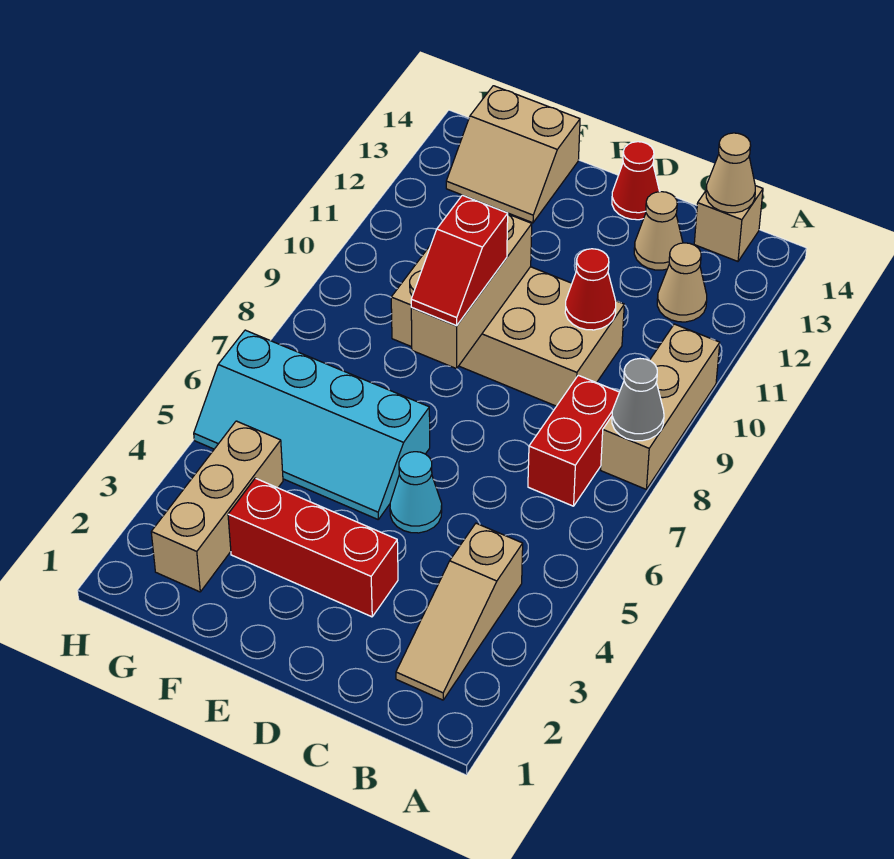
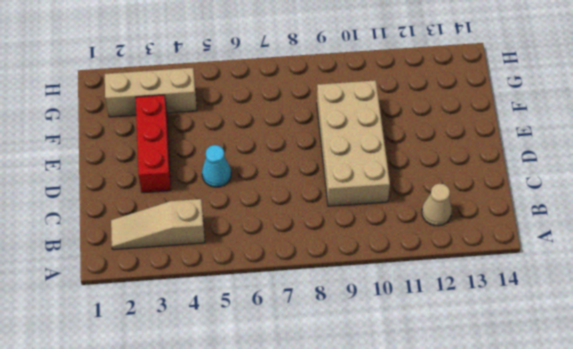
none -> tan brick A8:A10 level 1
none -> red brick B7:B8 level 1
none -> tan brick B14 level 1

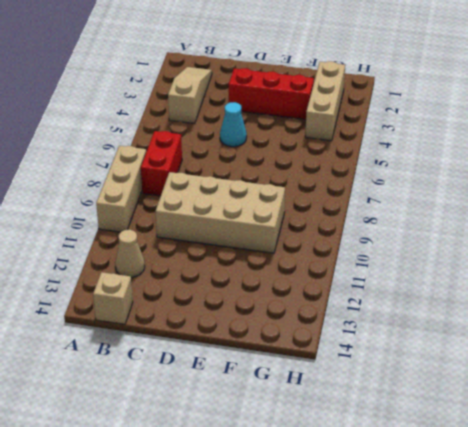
none -> tan cone C13 level 1
none -> red cone D14 level 1
none -> cyan slope E5:H6 level 1 top 6

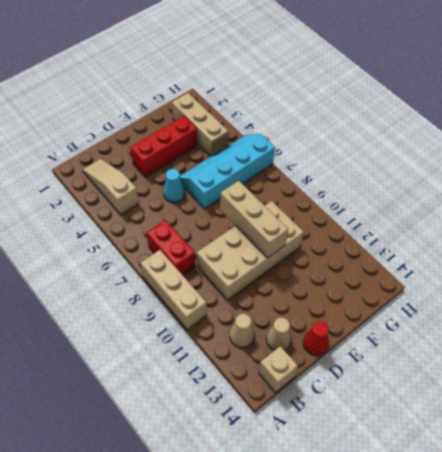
none -> tan slope F13:G14 level 1 top 14
none -> grey cone A8 level 2
none -> tan cone B14 level 2

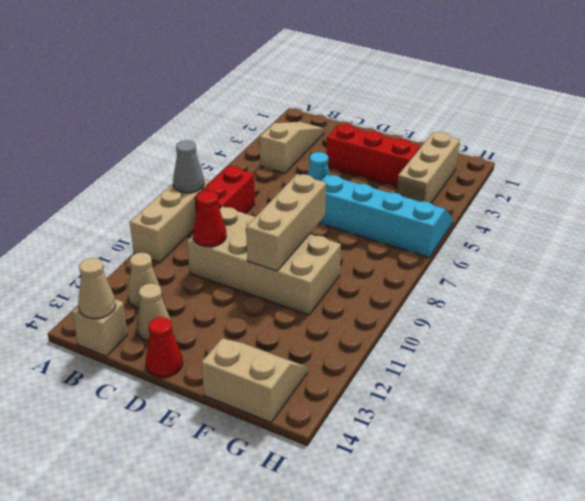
none -> red slope E8:E9 level 3 top 9

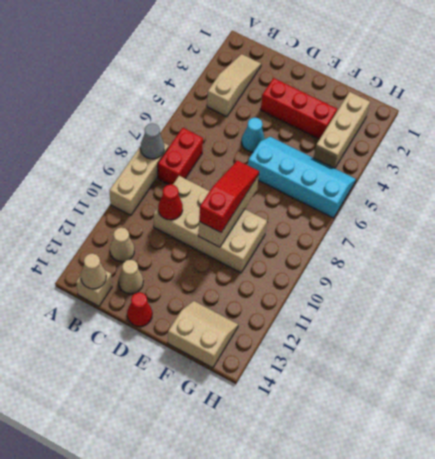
red slope E8:E10 level 3 top 10 -> red slope E8:E9 level 3 top 9

